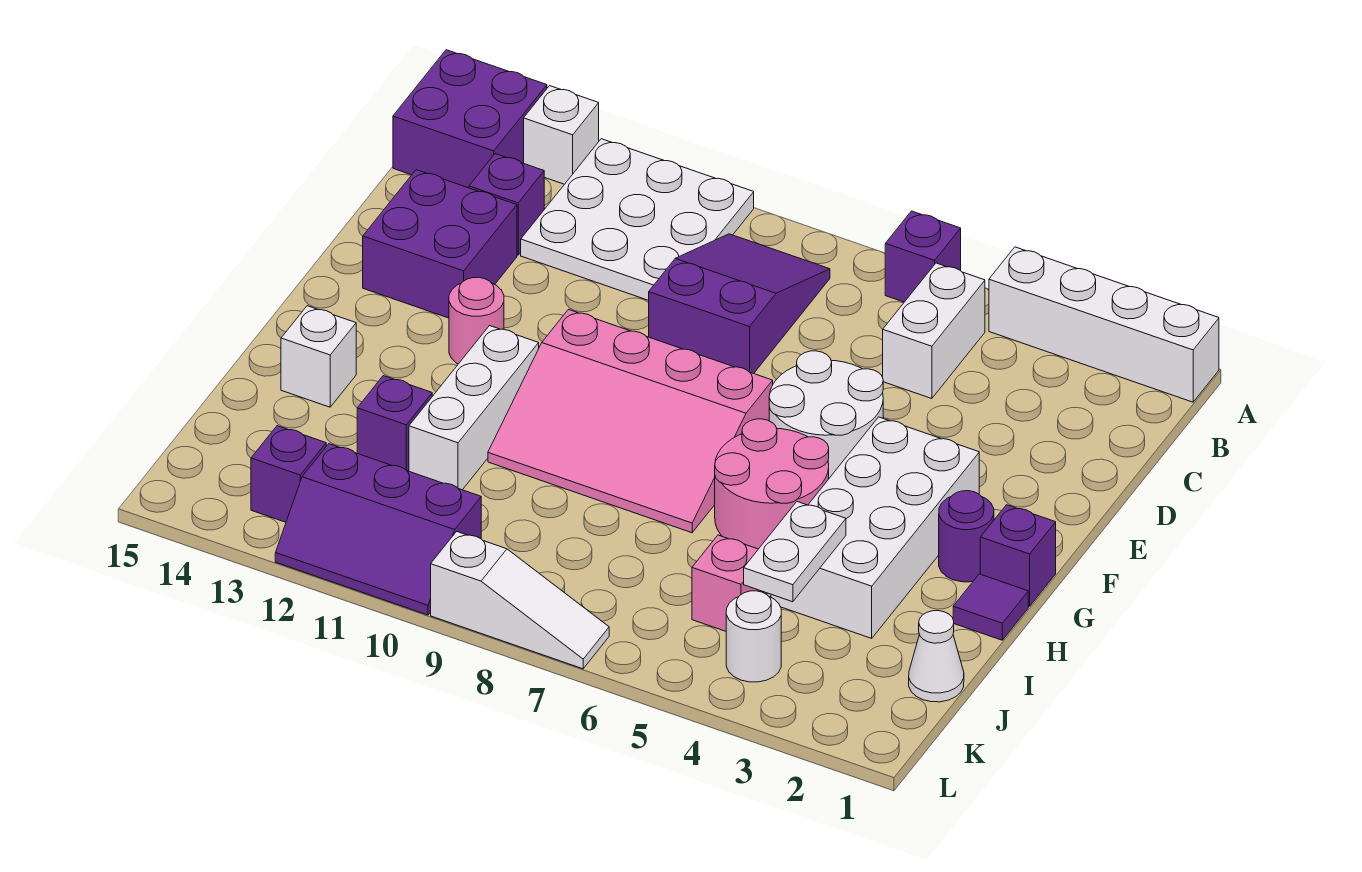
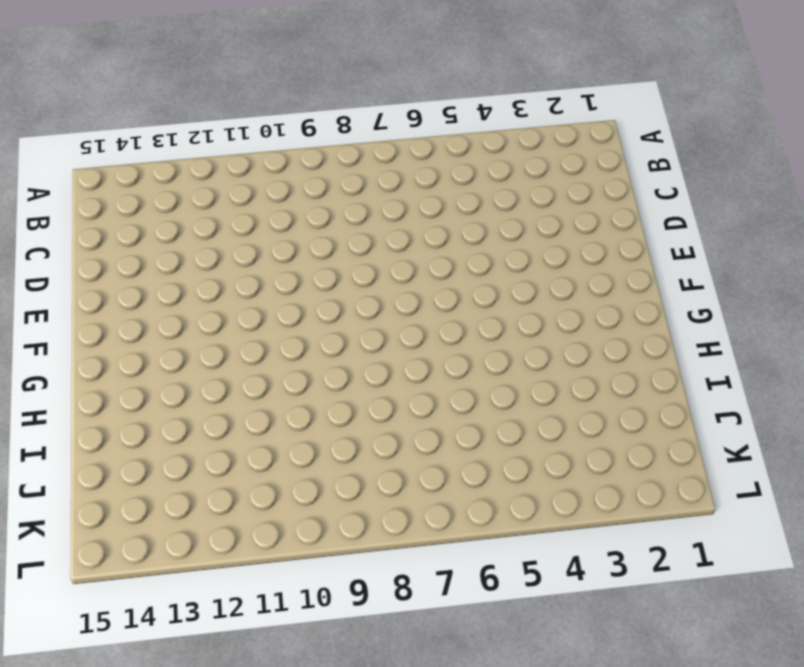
none -> white brick A1:A4 level 1
none -> purple brick A6 level 1
none -> white plate A10:C12 level 1

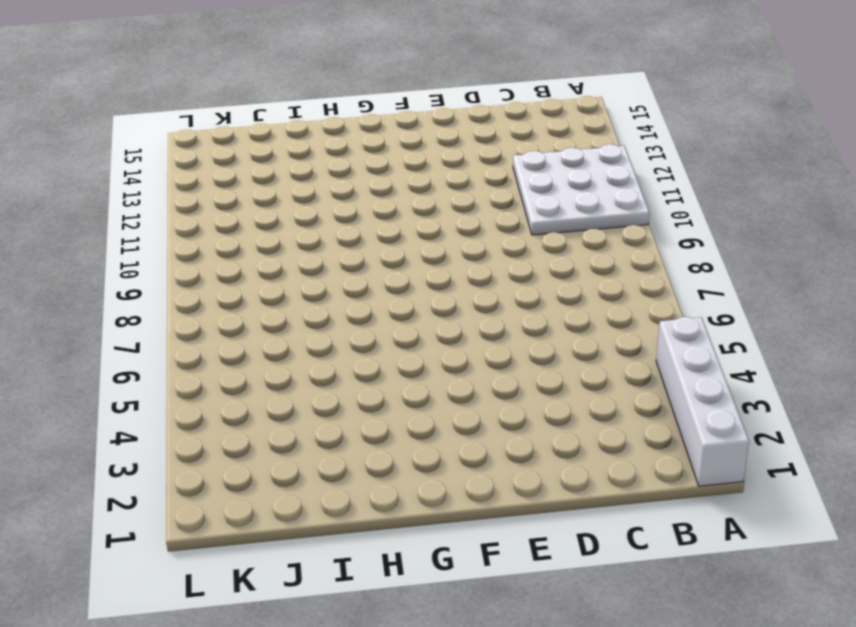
none -> purple brick A6 level 1
none -> white brick A13 level 1
none -> purple brick A14:B15 level 1

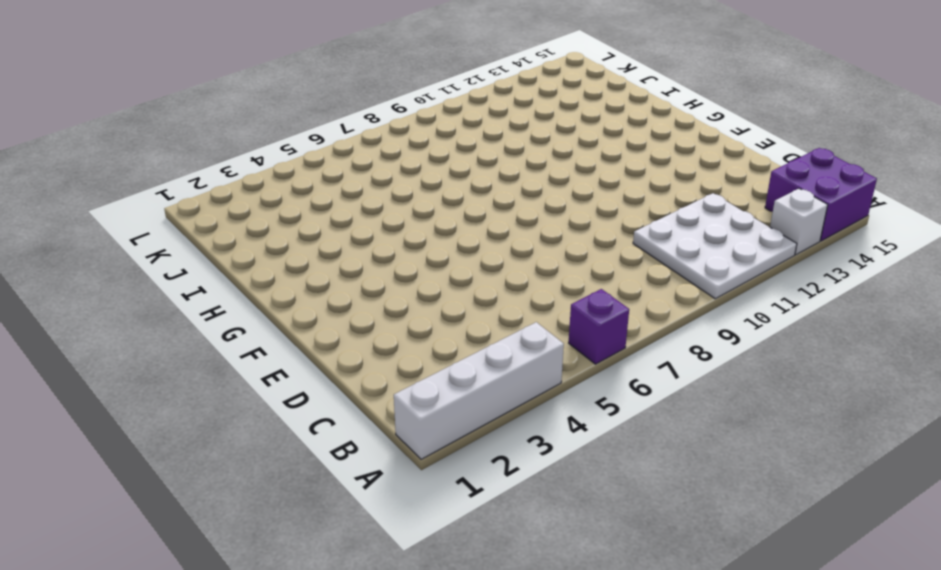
none -> white brick B5:C5 level 1
none -> purple slope B8:D9 level 1 top D
none -> purple brick C13 level 1

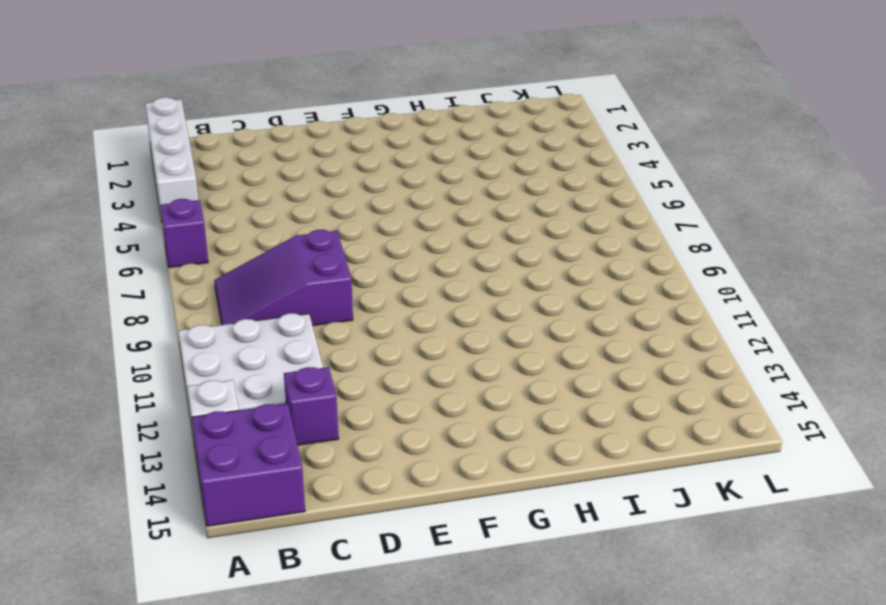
none -> white brick B5:C5 level 1
none -> purple brick D13:E14 level 1
none -> white round brick E5:F6 level 1

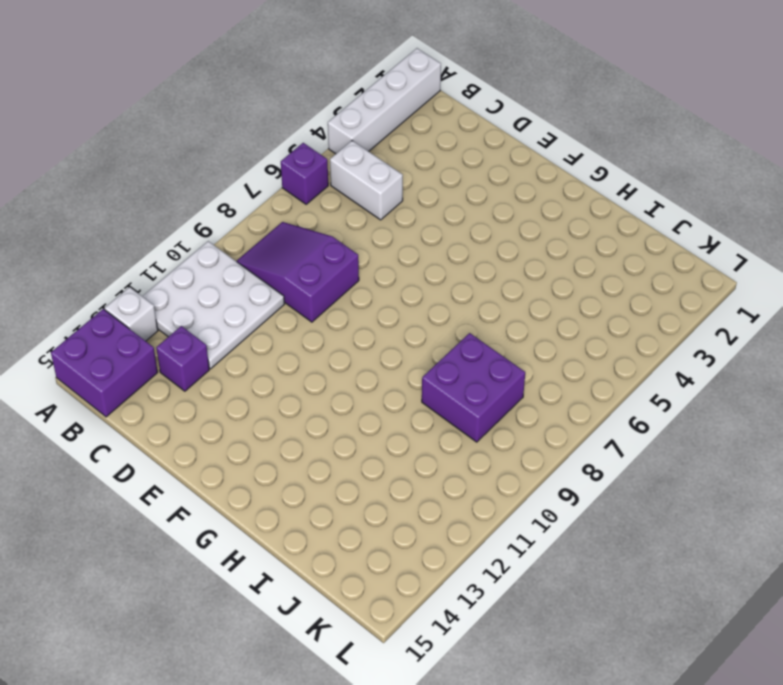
purple brick I8:J9 level 1 -> purple brick D13:E14 level 1
none -> white round brick E5:F6 level 1
none -> white brick F3:I4 level 1
none -> pink slope F7:H10 level 1 top F

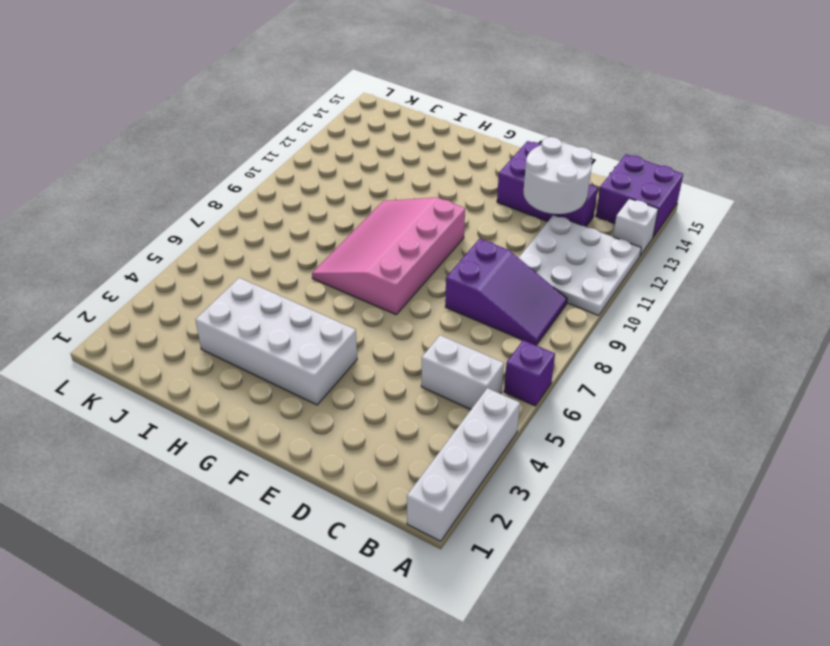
white round brick C12:D13 level 2 -> white round brick E5:F6 level 1
none -> pink round brick F12 level 1
none -> purple brick G1 level 1
none -> purple round brick G2 level 1

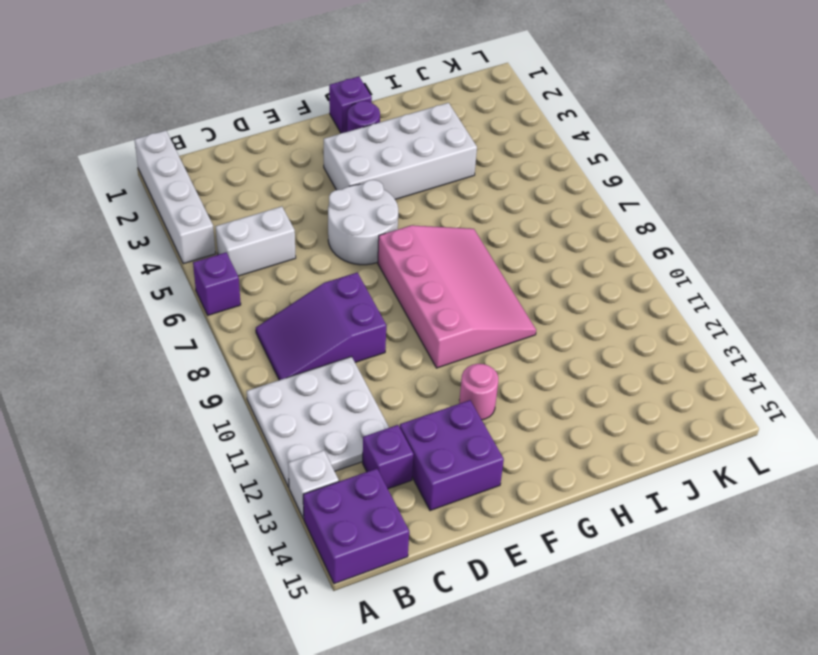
none -> pink round brick G5:H6 level 1
none -> white brick G11:I11 level 1
none -> purple tile H1 level 1

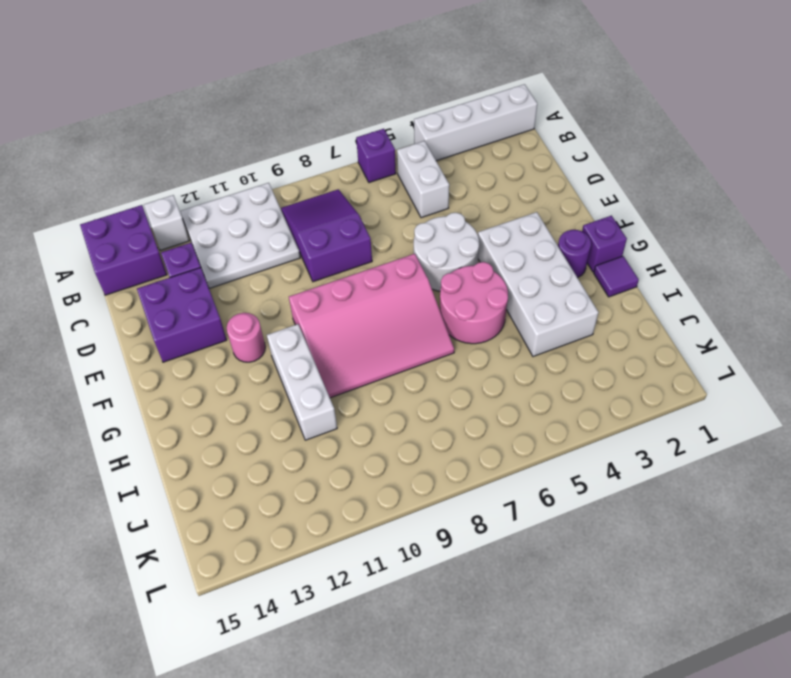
none -> white brick H14 level 1
none -> purple brick I12 level 1
none -> white cone J1 level 1

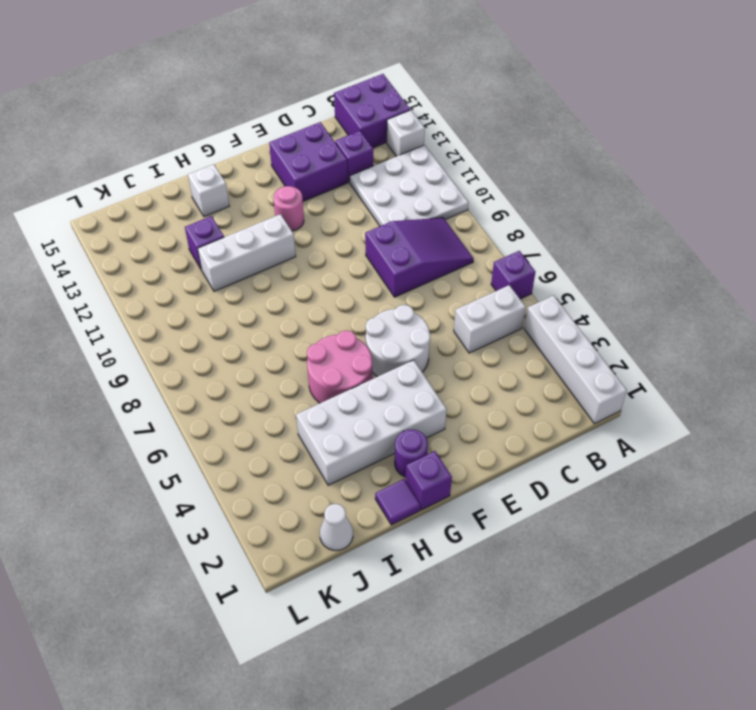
none -> pink slope F7:H10 level 1 top F
none -> pink brick J5 level 1
none -> white round brick K4 level 1

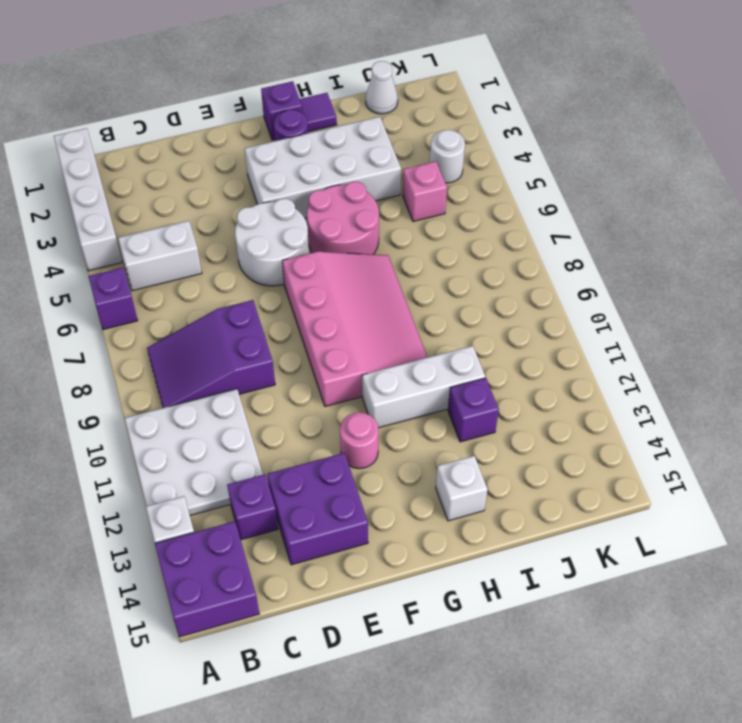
none -> purple slope K10:L12 level 1 top K
none -> purple brick K13 level 1
none -> white slope L7:L9 level 1 top 9

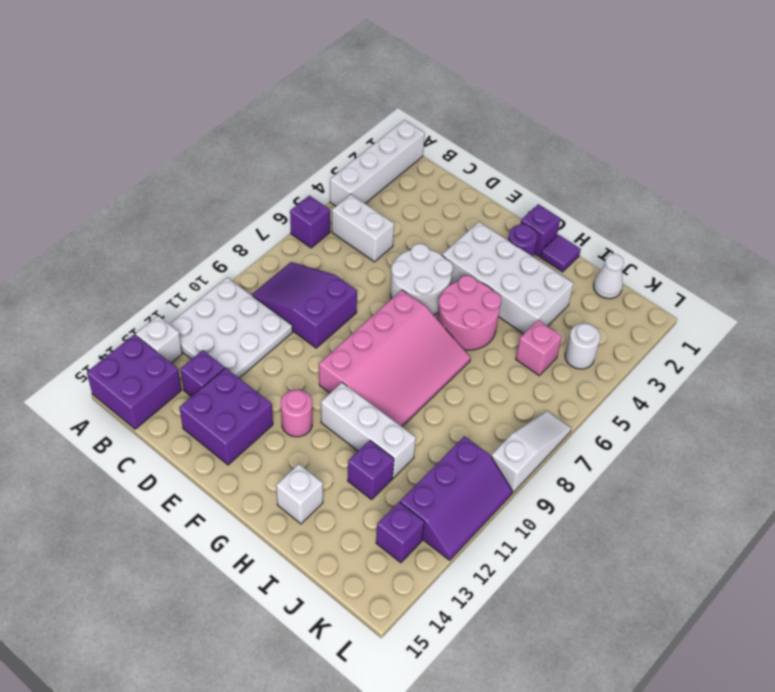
none -> white plate I4:J4 level 2

